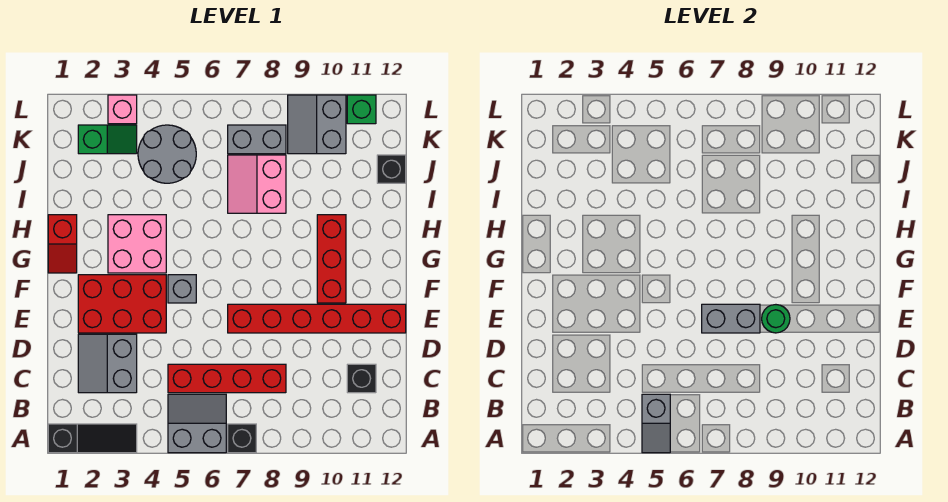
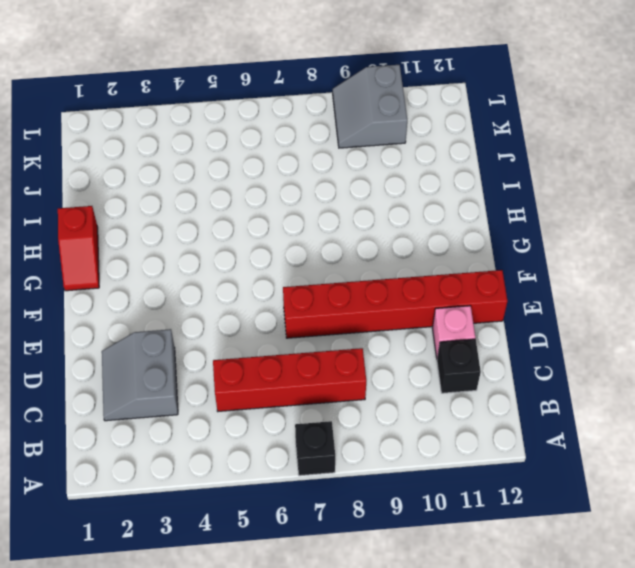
pink brick D11 level 1 -> pink brick L3 level 1
none -> black slope A1:A3 level 1 top 1
none -> grey slope A5:B6 level 1 top A
none -> red brick E2:F4 level 1

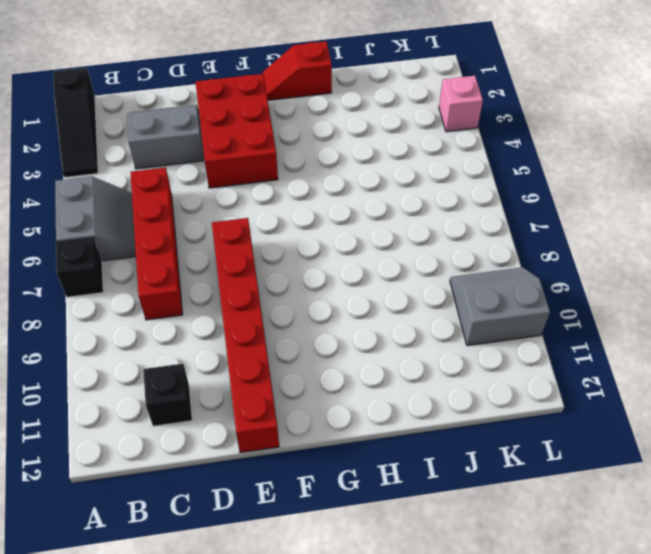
none -> grey brick F5 level 1
none -> red brick F10:H10 level 1
none -> pink brick G3:H4 level 1

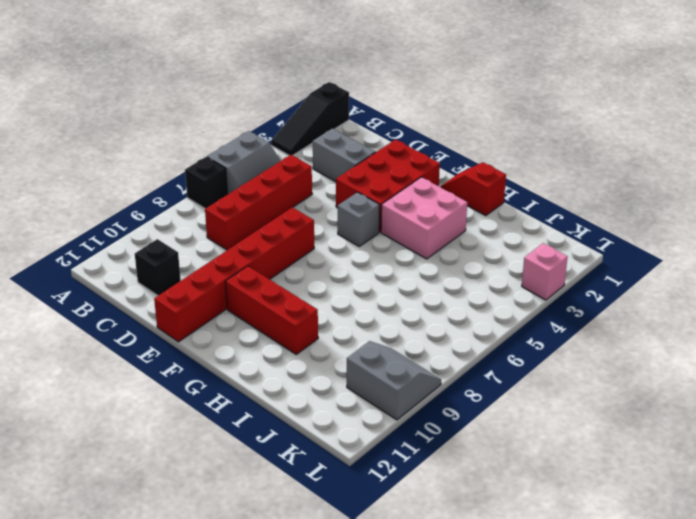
none -> pink slope I7:J8 level 1 top 8
none -> grey round brick J4:K5 level 1
none -> black brick J12 level 1

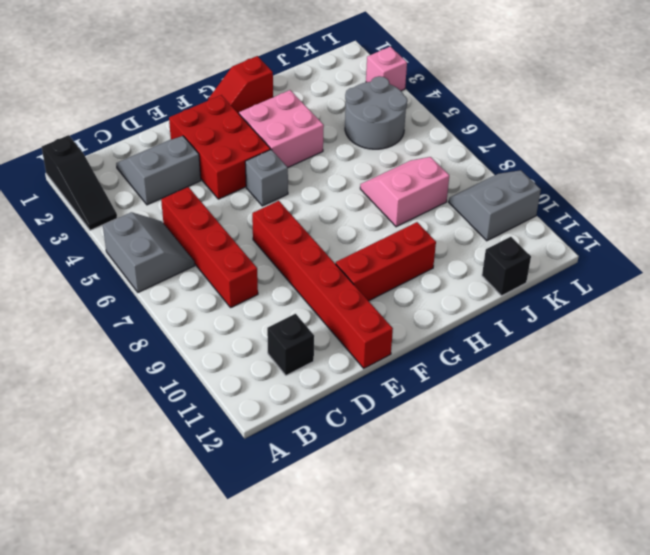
none -> black brick A7 level 1
none -> green slope K2:K3 level 1 top 2
none -> grey brick K7:K8 level 1

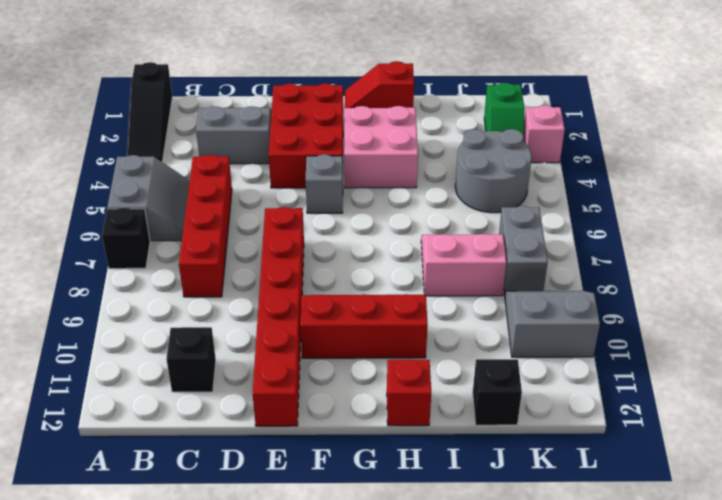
red brick H12 level 1 -> none
none -> green brick L11 level 1
none -> grey slope A5:B5 level 2 top B
none -> grey brick E7:E8 level 2

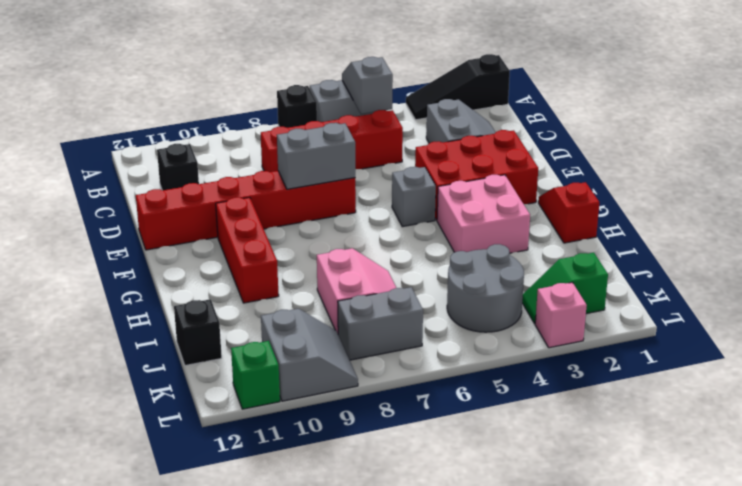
none -> green round brick E9 level 2

